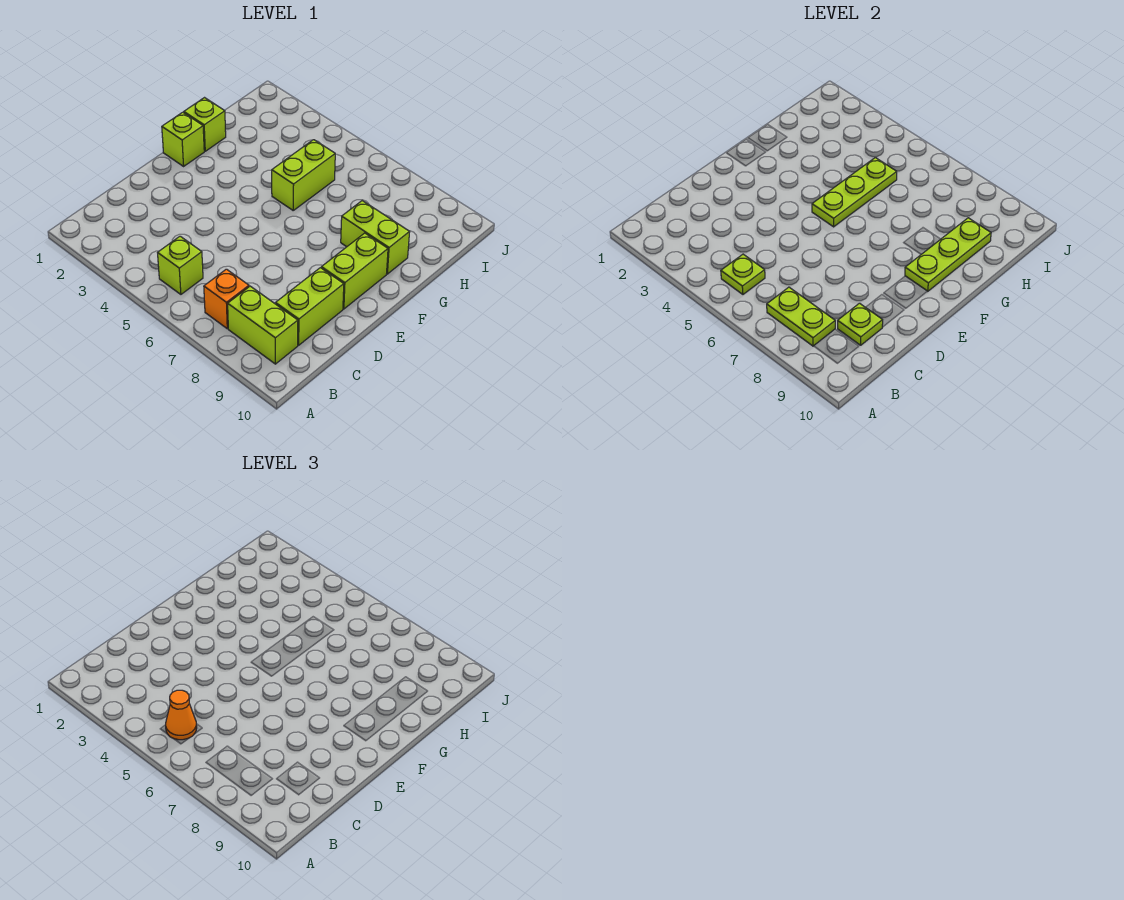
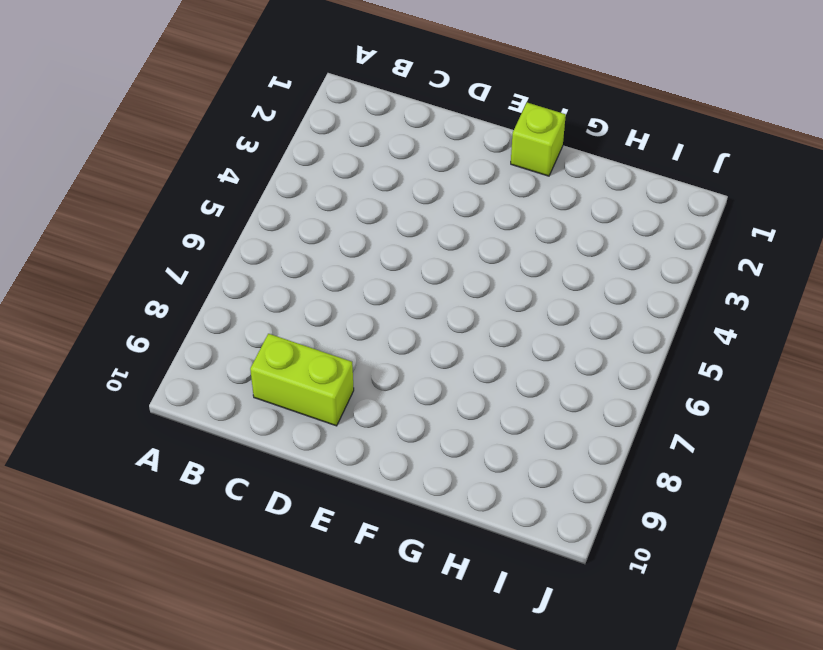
none -> lime brick B5 level 1
none -> orange brick B7 level 1
none -> lime brick B8:B9 level 1

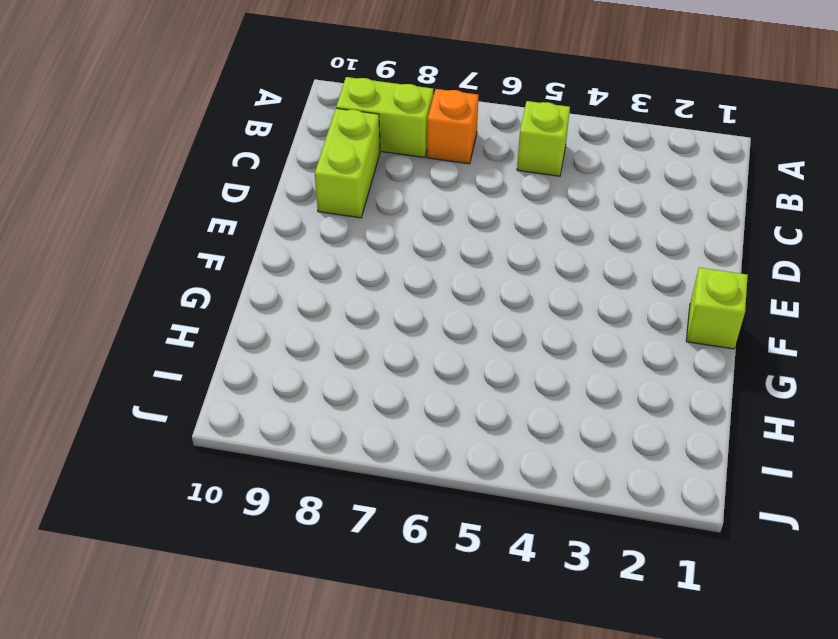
none -> lime brick E9:F9 level 1
none -> lime brick G1 level 1
none -> lime brick G5:H5 level 1

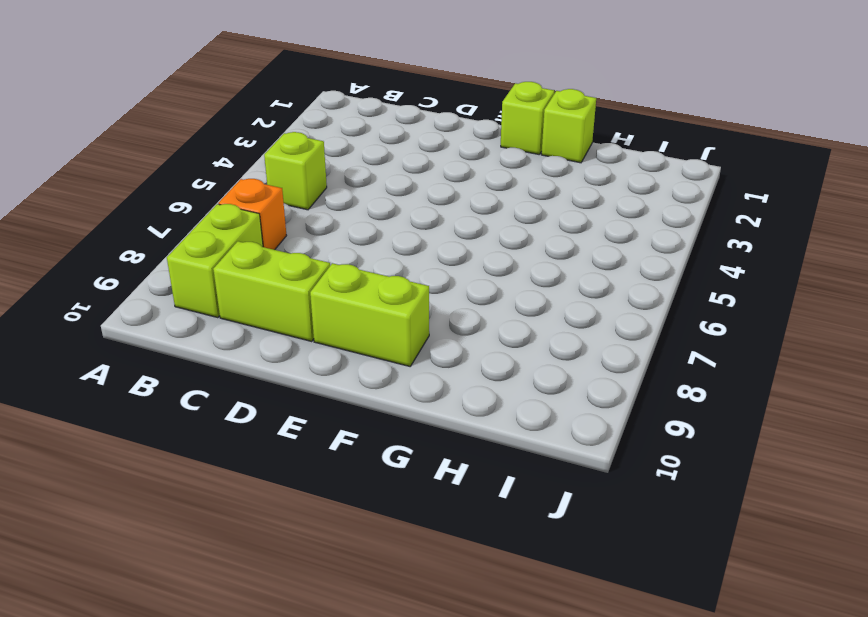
none -> lime brick G5:H5 level 1
none -> lime brick G8:G9 level 1
none -> lime plate B5 level 2

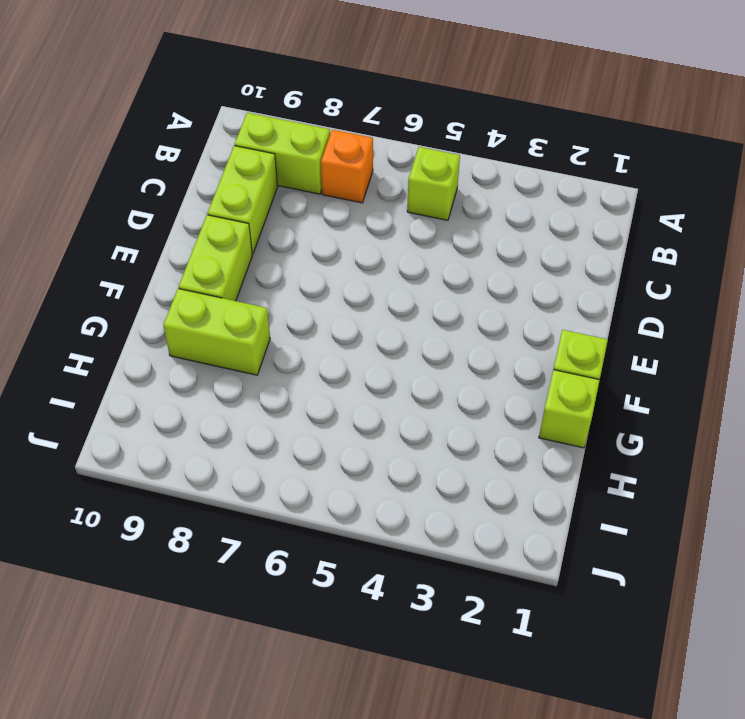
none -> lime brick G5:H5 level 1
none -> lime plate B5 level 2
none -> lime plate B7:B8 level 2

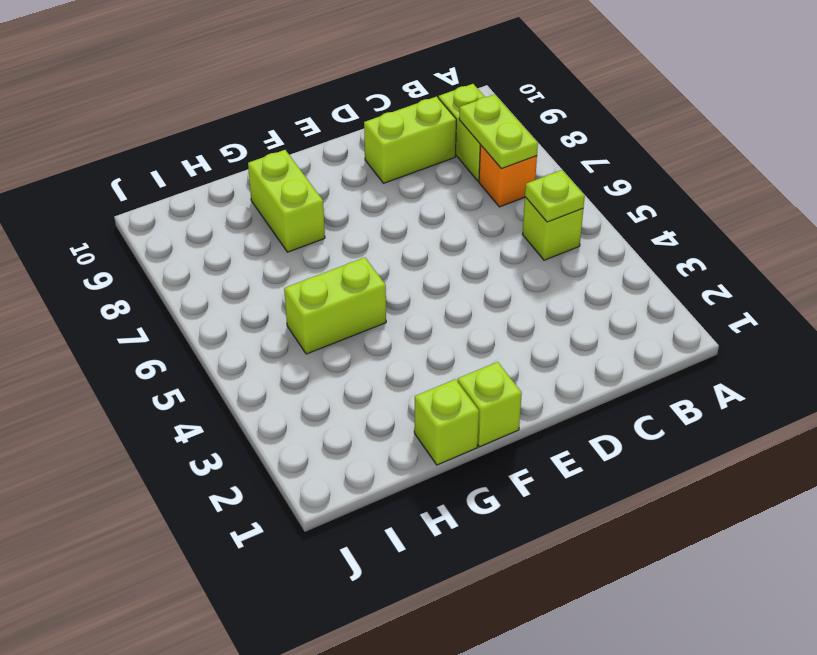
none -> lime brick E9:F9 level 1
none -> lime plate C9 level 2
none -> lime plate F5:H5 level 2

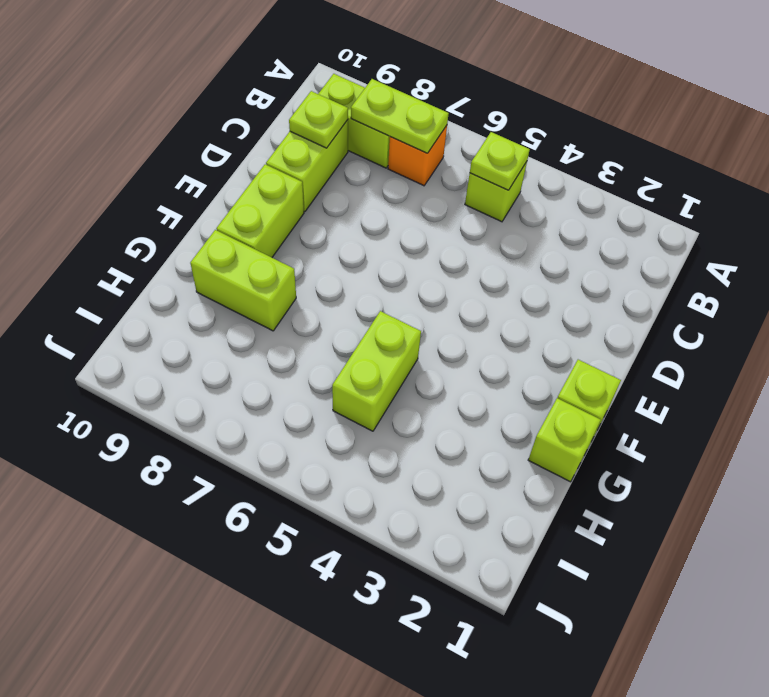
none -> lime plate F5:H5 level 2
none -> lime plate F9:H9 level 2
none -> orange cone B5 level 3

